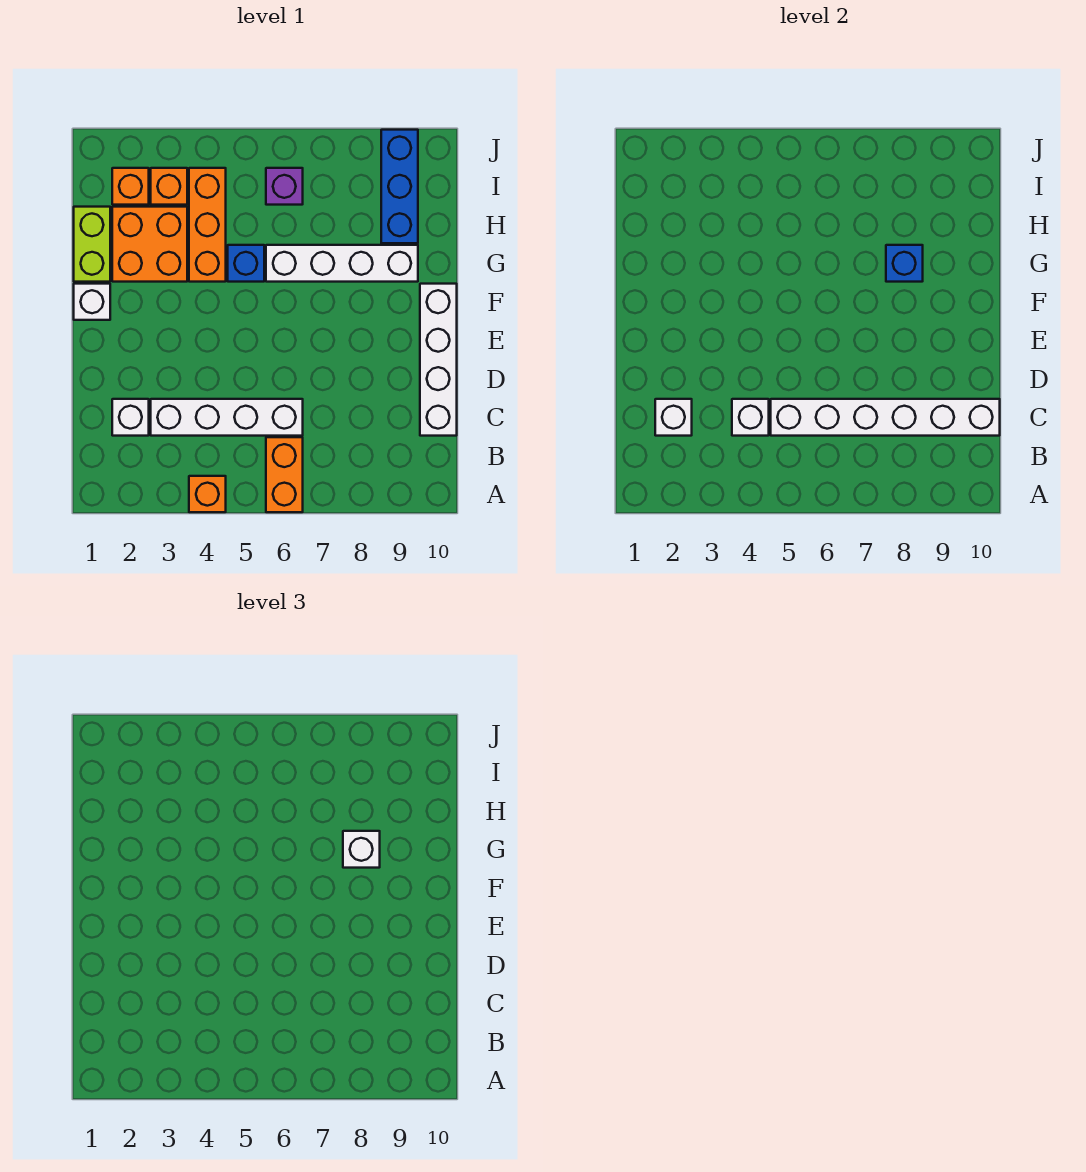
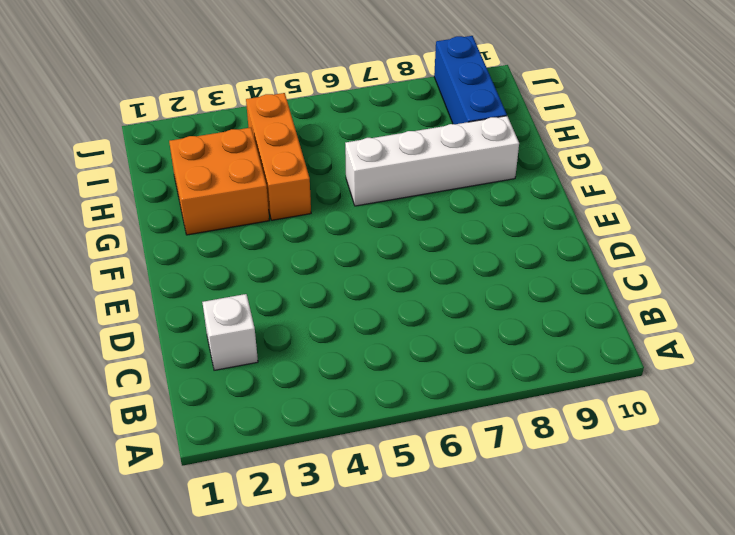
none -> orange brick A4 level 1
none -> orange brick A6:B6 level 1
none -> white brick C3:C6 level 1

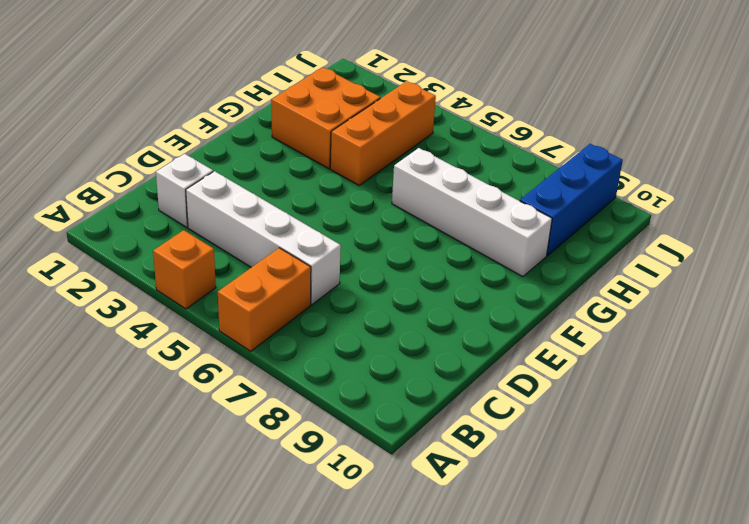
none -> white brick C10:F10 level 1
none -> white brick F1 level 1
none -> lime brick G1:H1 level 1

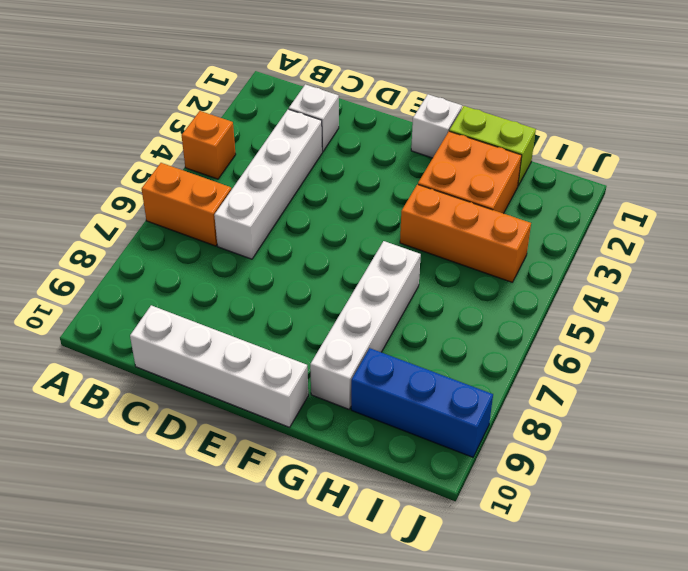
none -> blue brick G5 level 1
none -> orange brick I2 level 1
none -> orange brick I3 level 1

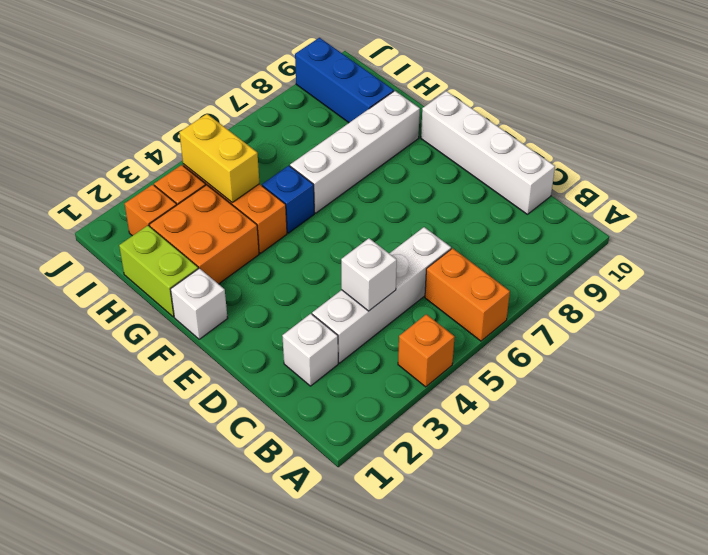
yellow brick H4:I4 level 2 -> none
none -> purple brick I6 level 1
none -> white brick C2 level 2
none -> white brick C5:C10 level 2

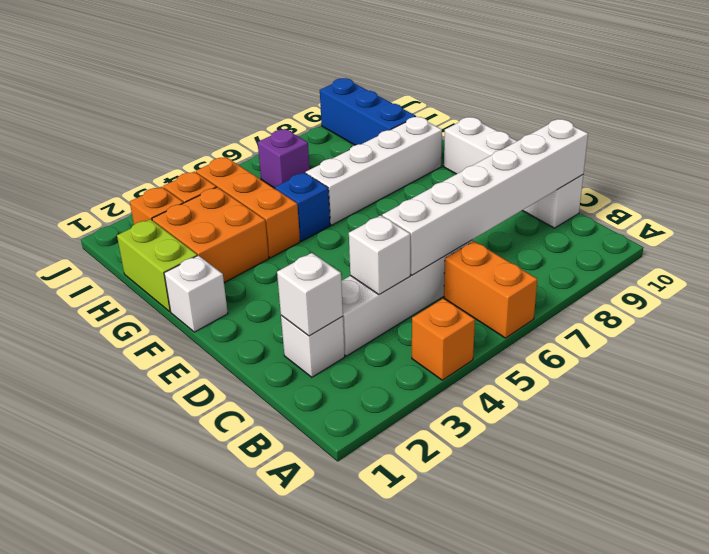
none -> blue brick G8 level 2
none -> white brick G8 level 3

